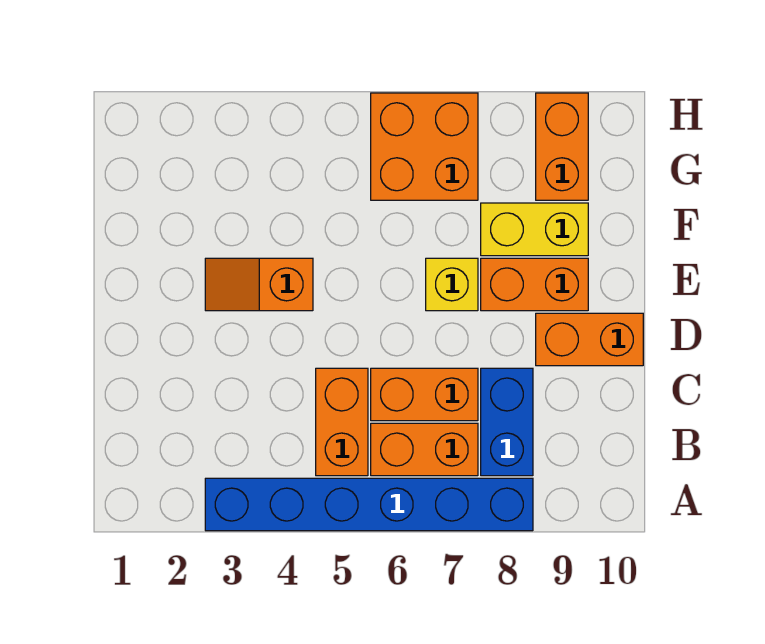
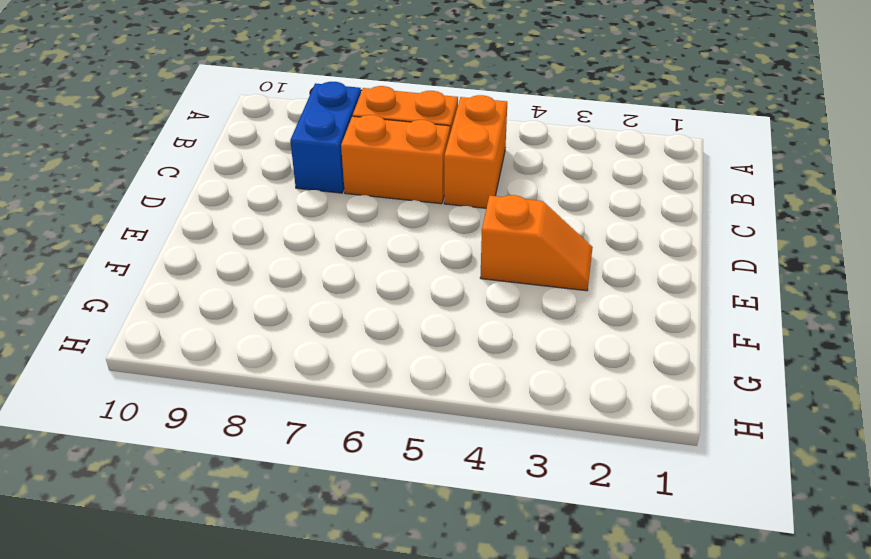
none -> blue brick A3:A8 level 1
none -> orange brick D9:D10 level 1
none -> yellow brick E7 level 1

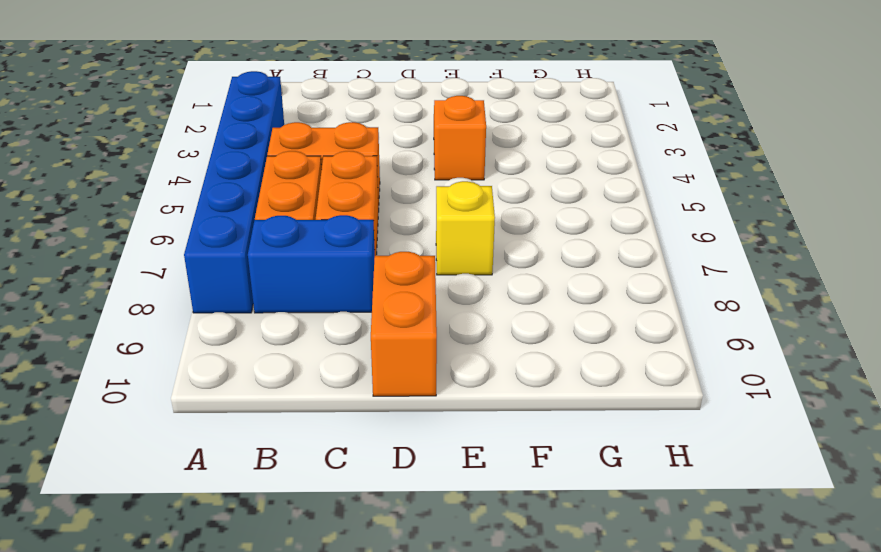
none -> orange brick E8:E9 level 1
none -> yellow brick F8:F9 level 1
none -> orange brick G6:H7 level 1

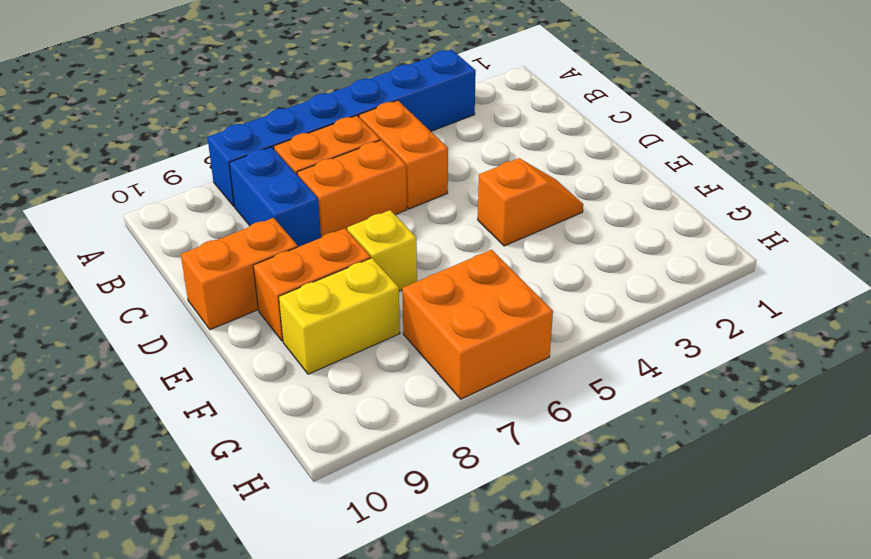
none -> orange brick G9:H9 level 1

